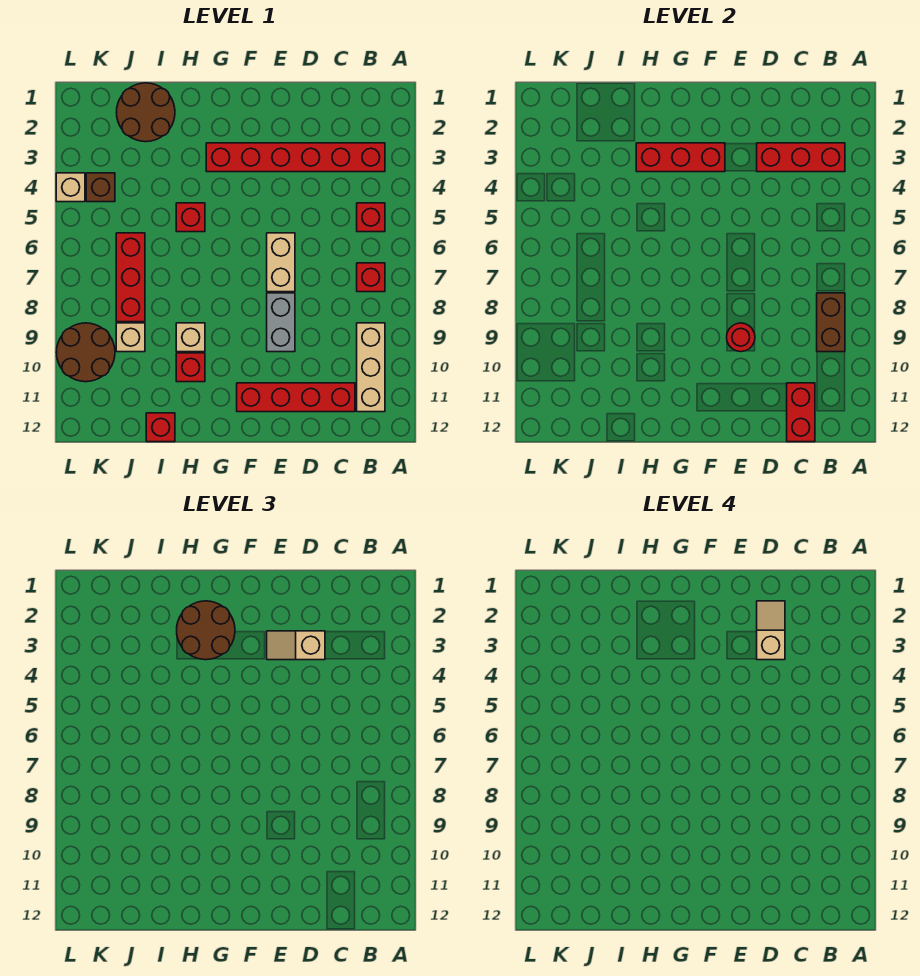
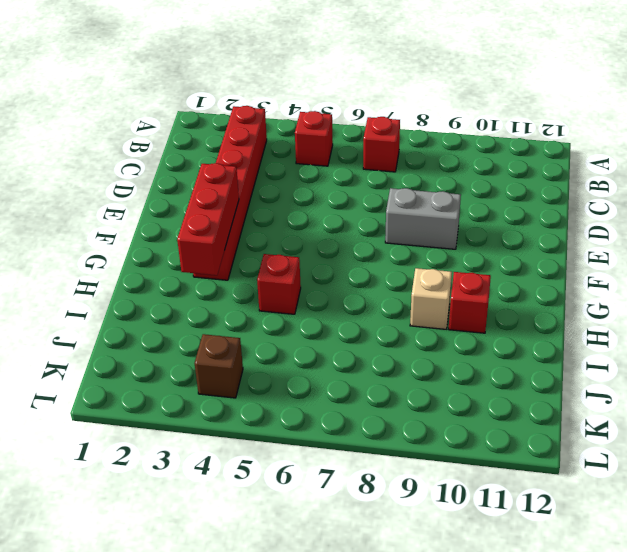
none -> tan brick B9:B11 level 1
none -> red brick C11:F11 level 1
none -> tan brick E6:E7 level 1

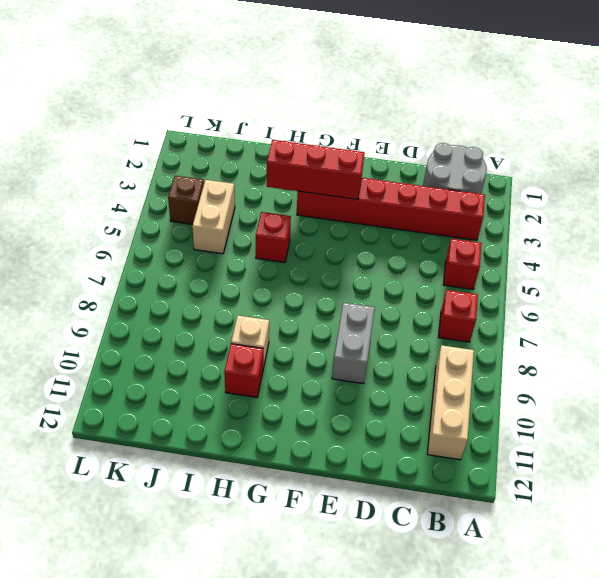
grey round brick B1:C2 level 1 -> none
tan brick J4:J5 level 1 -> tan brick E6:E7 level 1
none -> red brick C11:F11 level 1
none -> brown round brick I1:J2 level 1
none -> red brick I12 level 1

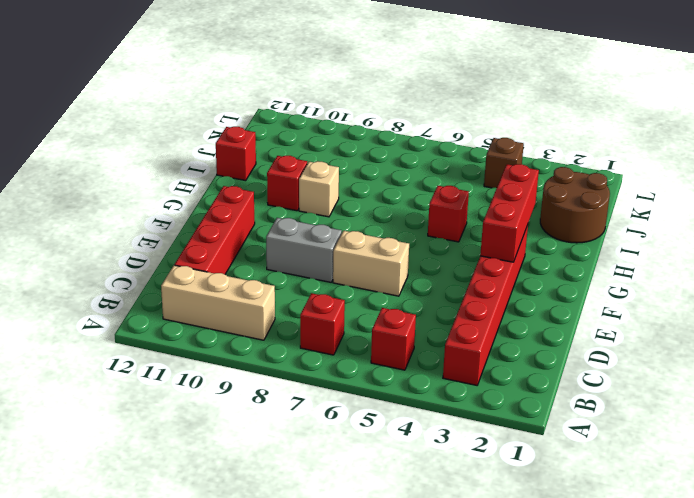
none -> red brick J6:J8 level 1
none -> tan brick J9 level 1
none -> brown round brick K9:L10 level 1

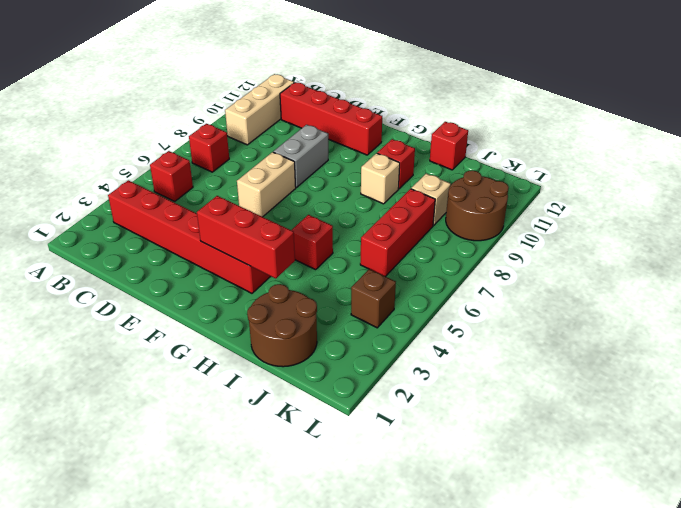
none -> tan brick L4 level 1
none -> red brick B3:D3 level 2
none -> brown brick B8:B9 level 2

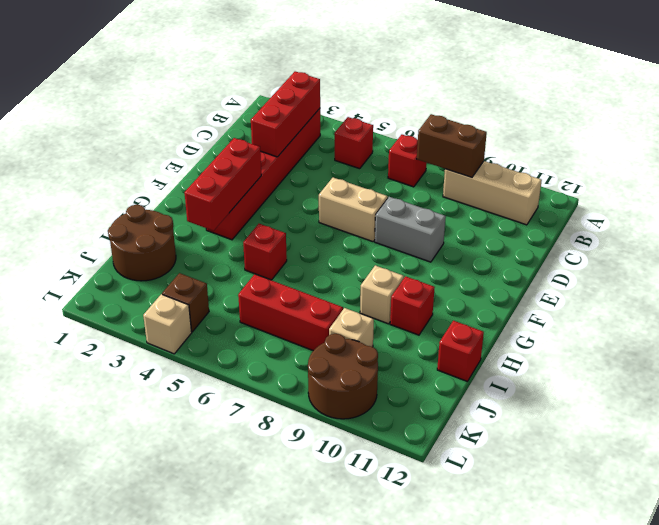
none -> red brick C11:F11 level 1
none -> red brick C11:C12 level 2
none -> red round brick E9 level 2

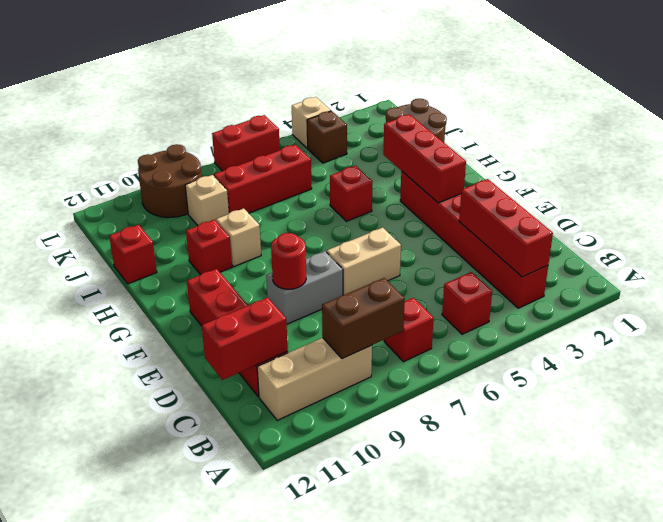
red brick L6:L7 level 1 -> none
none -> tan slope D3:E3 level 3 top D
none -> brown round brick G2:H3 level 3
none -> tan slope D2:D3 level 4 top 3

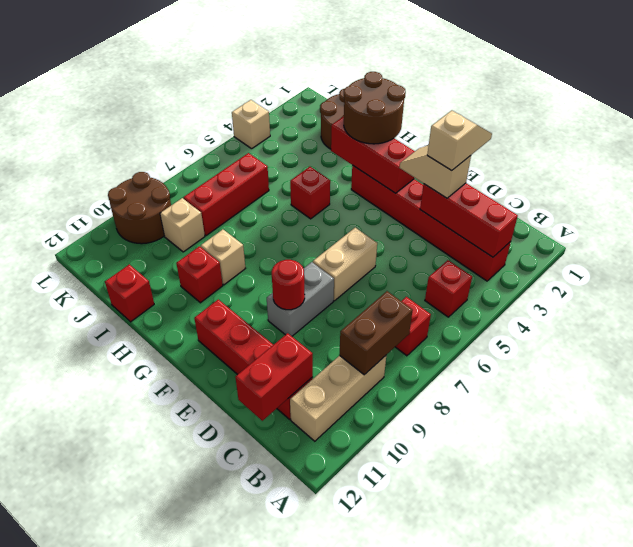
none -> brown brick K4 level 1

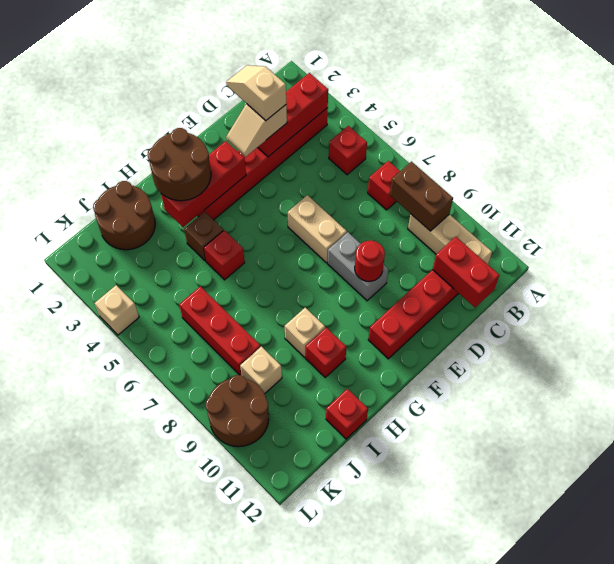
brown brick H4 level 1 -> brown brick K4 level 1

